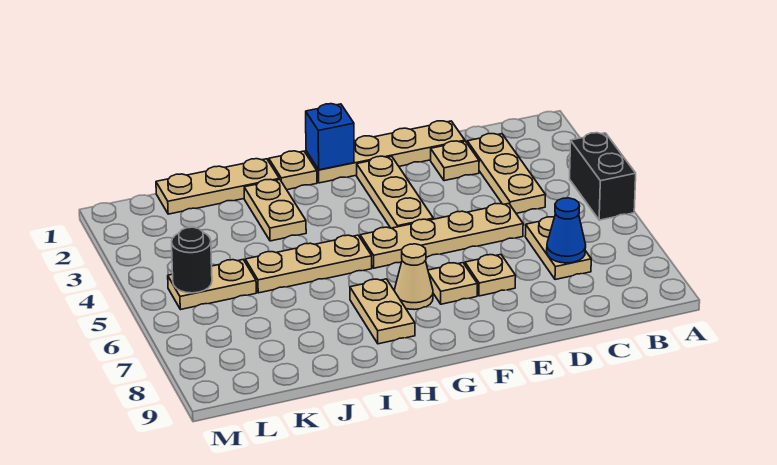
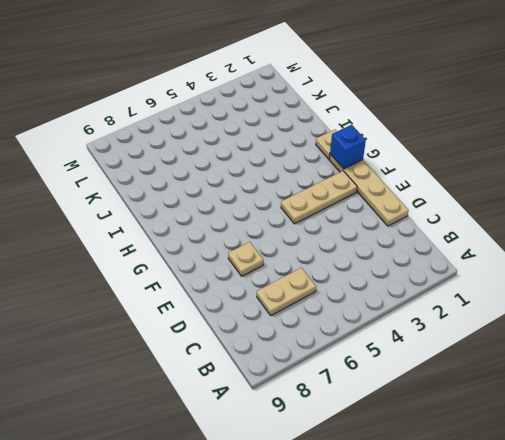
none -> black brick A4:A5 level 1
none -> tan plate C2:C4 level 1
none -> tan plate D2 level 1

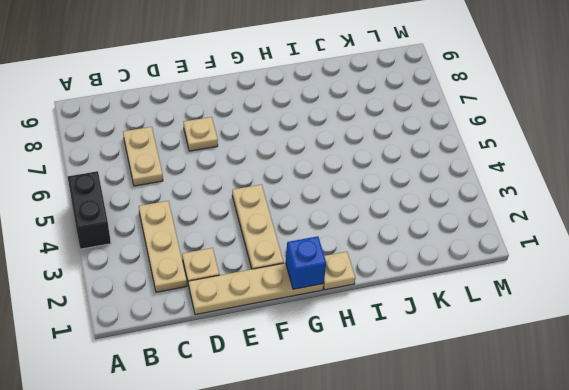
none -> tan plate D5:G5 level 1
none -> tan plate F7 level 1
none -> tan cone G7 level 1

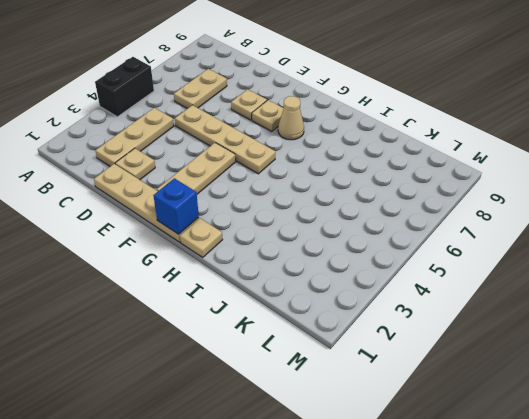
none -> tan plate H5:J5 level 1
none -> tan plate H7:H8 level 1
none -> tan plate I1:K1 level 1

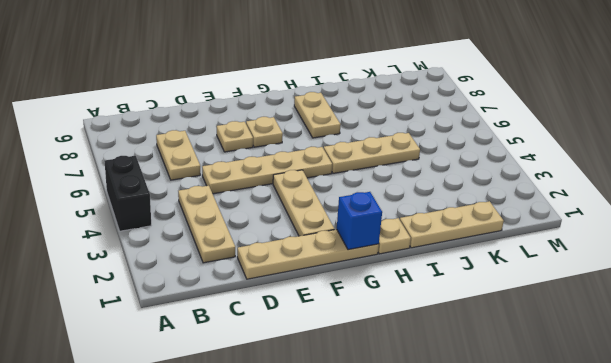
none -> tan plate D2 level 1
none -> tan cone G7 level 1
none -> tan plate I2:I3 level 1

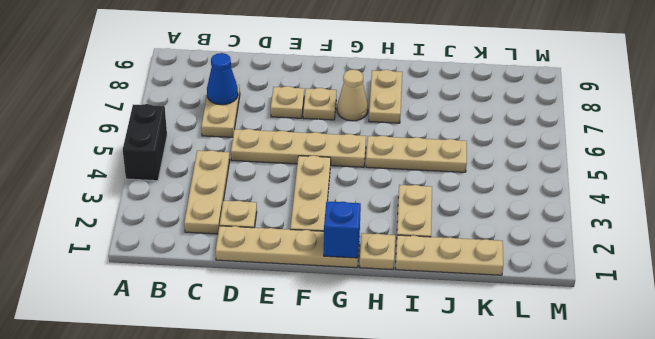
none -> tan plate K5:L5 level 1
none -> black round brick L5 level 2

